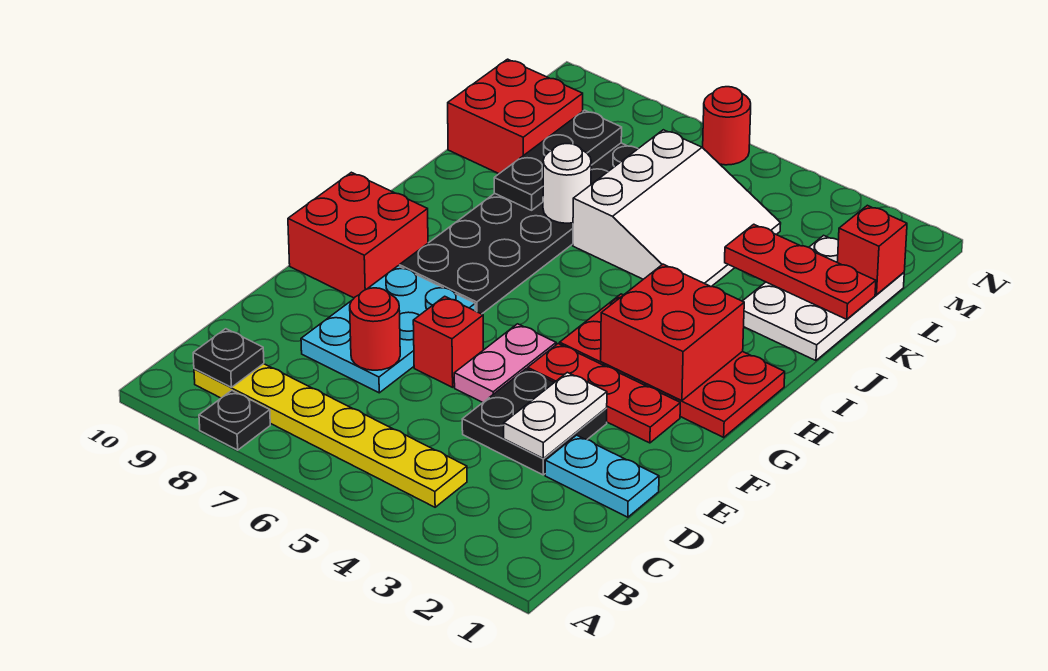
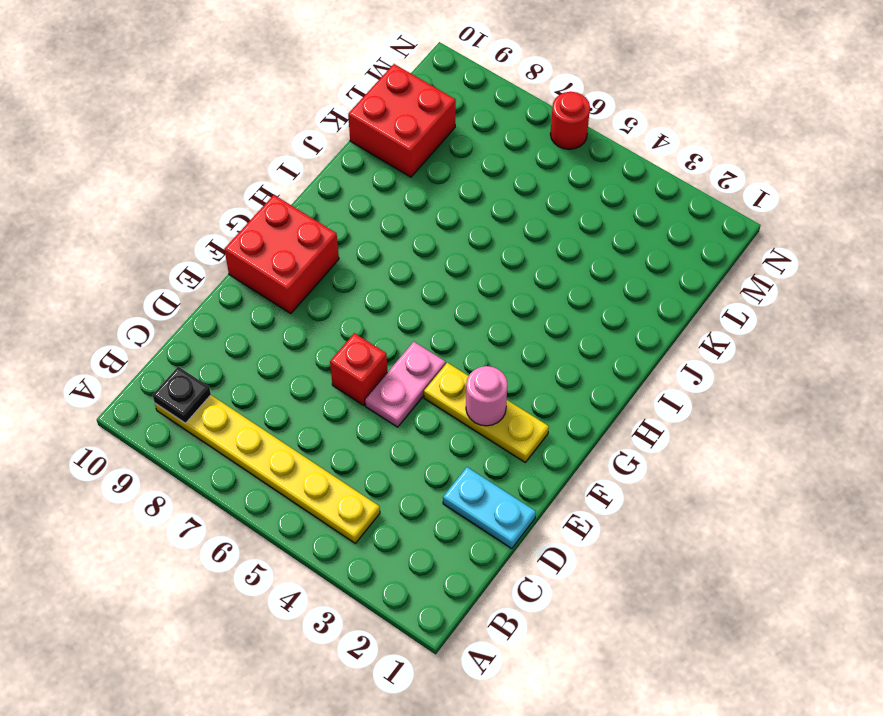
yellow plate F2:F4 level 1 -> red plate F2:F4 level 1
pink round brick F3 level 2 -> none
none -> black plate A8 level 1
none -> black plate D3:E4 level 1
none -> cyan plate D7:F8 level 1

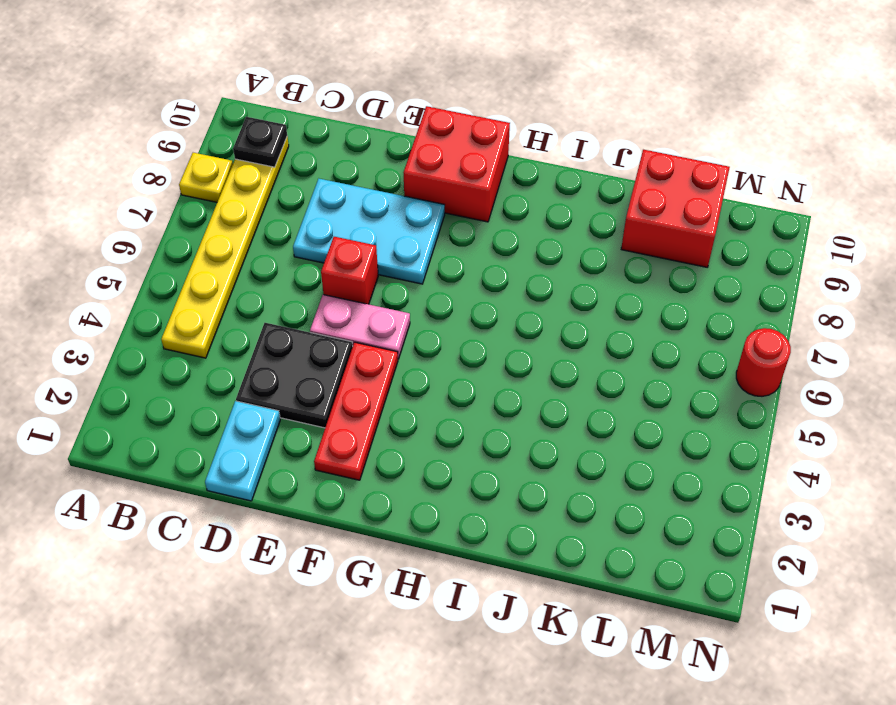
yellow plate A8 level 1 -> black plate A8 level 1
none -> red plate G1:H4 level 1
none -> black plate G7:L8 level 1
none -> white plate J1:L2 level 1

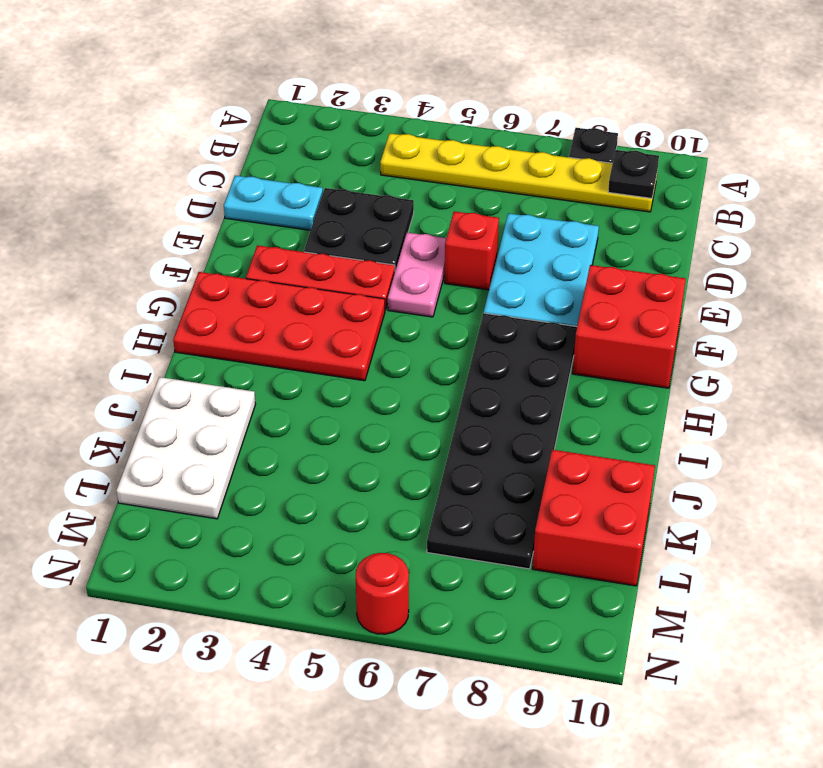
none -> white slope J4:L6 level 1 top 6
none -> white plate D3:E3 level 2
none -> red round brick D7 level 2

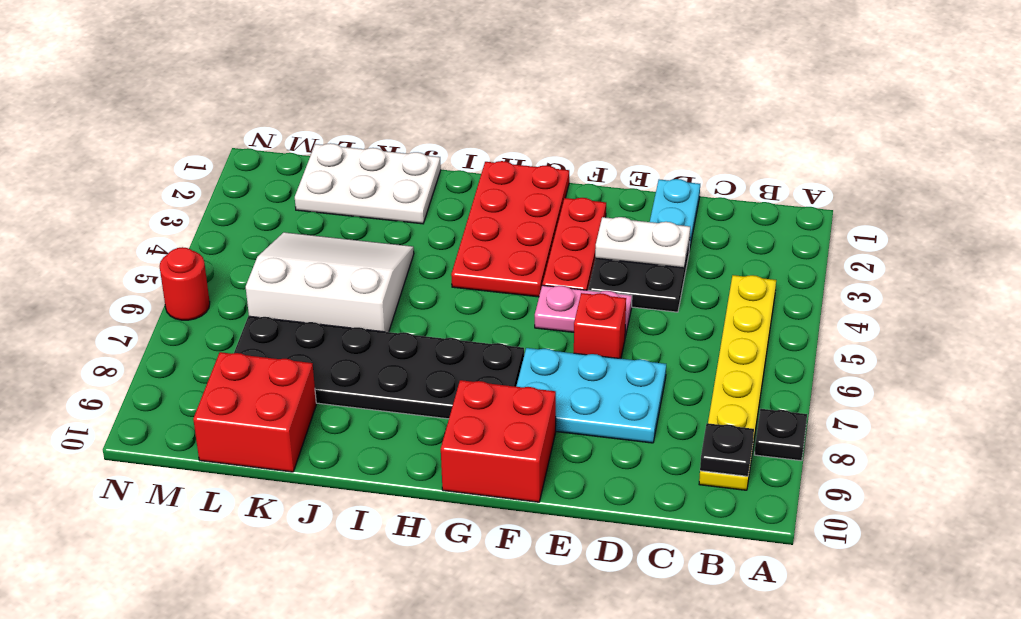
none -> red round brick D7 level 2
none -> red brick G2:H3 level 2
none -> white round brick J7 level 2

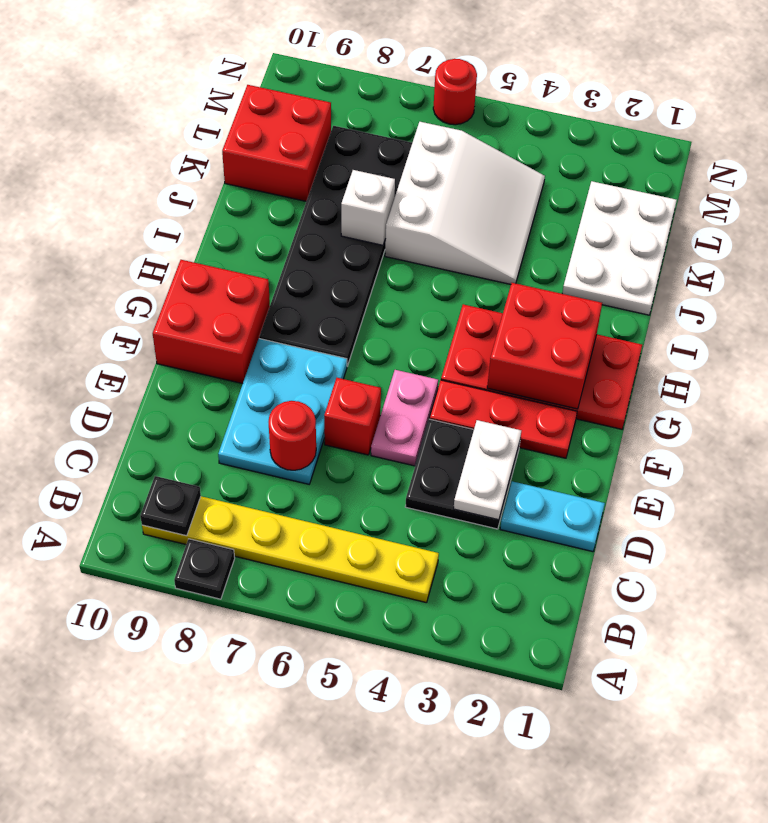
white brick J7 level 2 -> white round brick J7 level 2
none -> black plate J8:L8 level 2
none -> red plate K1:K3 level 2
none -> red brick L1 level 2

